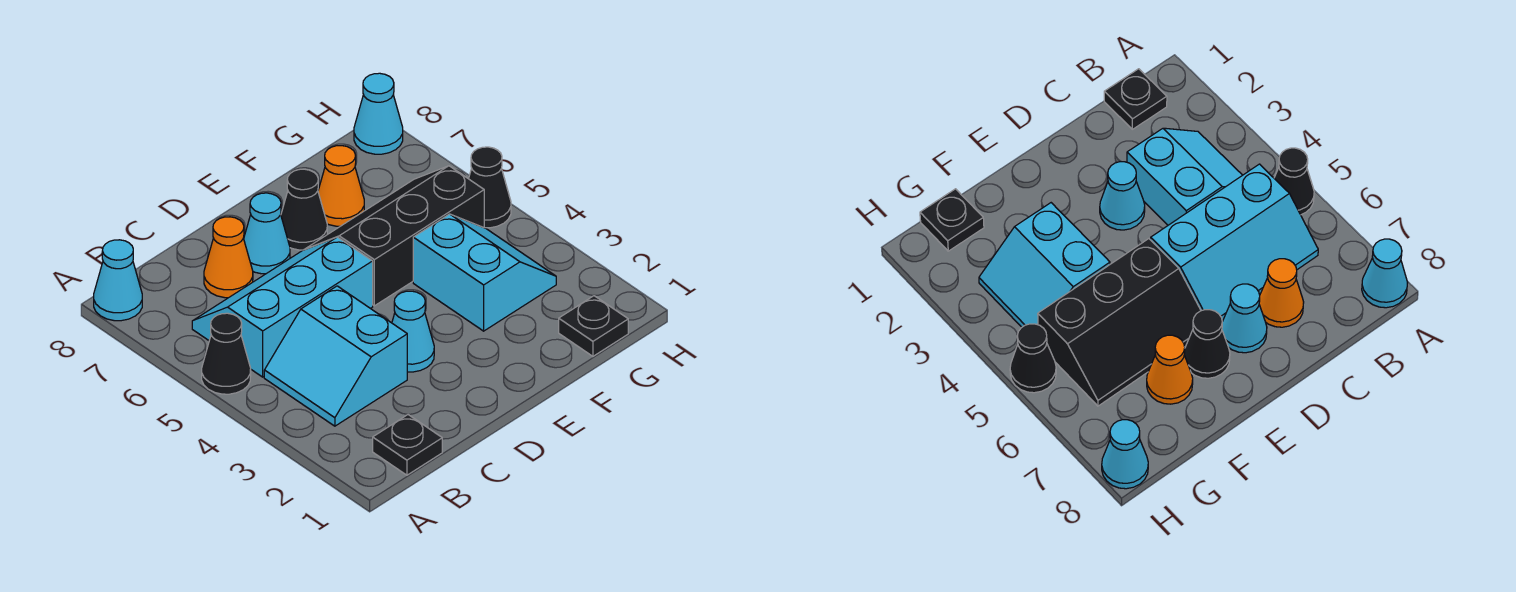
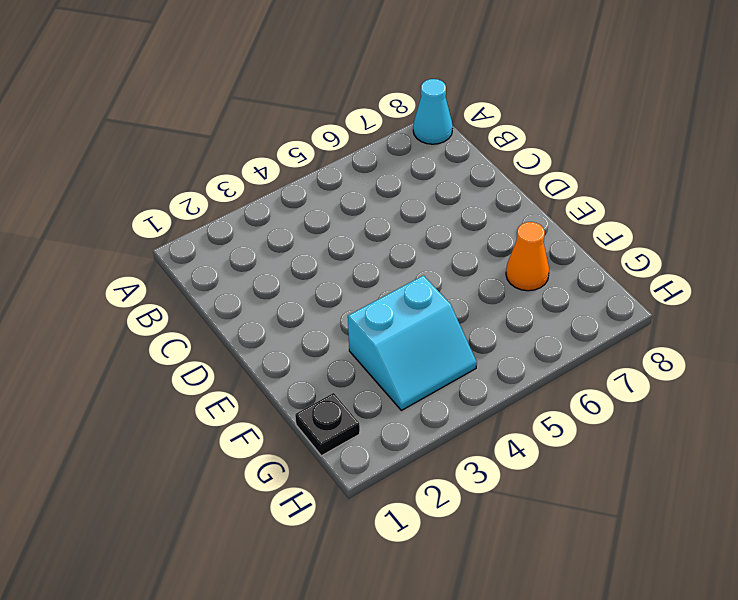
none -> black cone A5 level 1
none -> black plate B1 level 1
none -> cyan slope B3:C4 level 1 top C

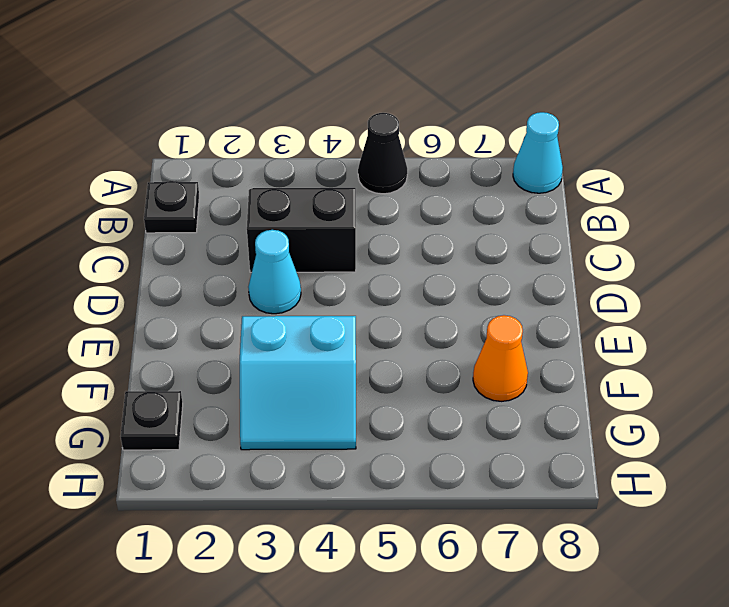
black slope B3:C4 level 1 top C -> cyan slope B3:C4 level 1 top C
none -> cyan slope B5:D6 level 1 top 5
none -> orange cone C7 level 1
none -> cyan cone D7 level 1

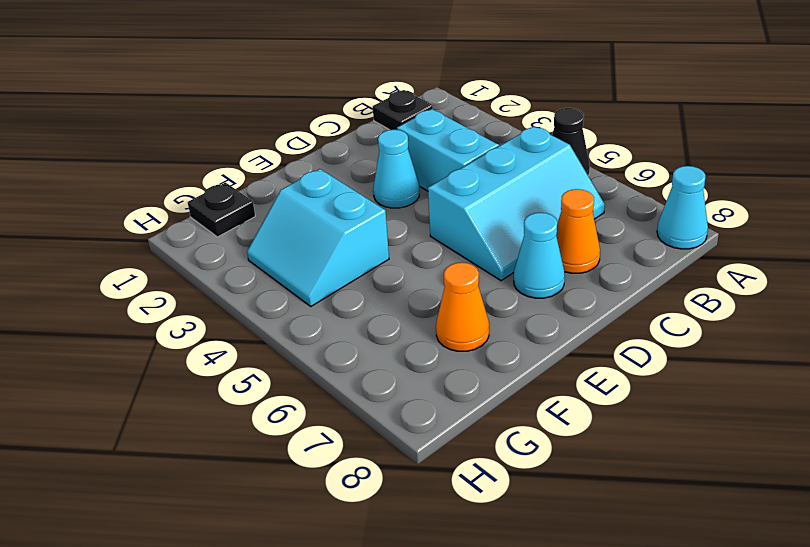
none -> black slope E5:G6 level 1 top 5
none -> black cone E7 level 1
none -> black cone H5 level 1

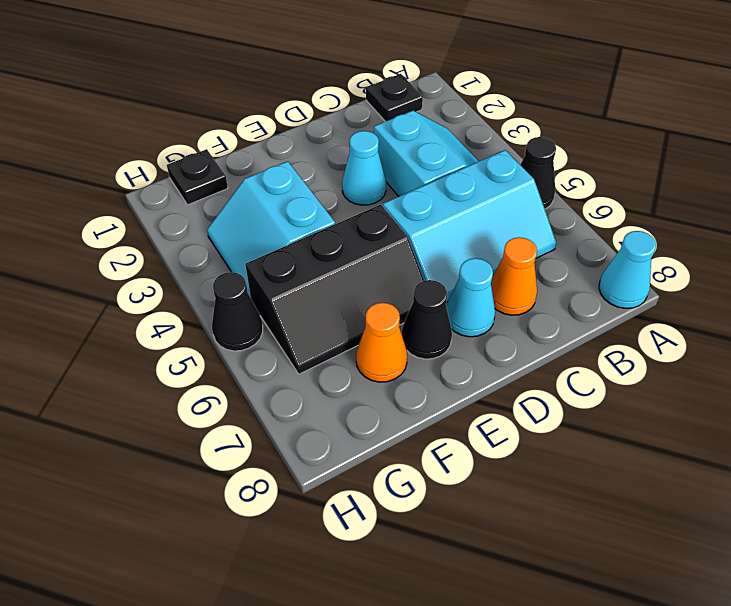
none -> cyan cone H8 level 1

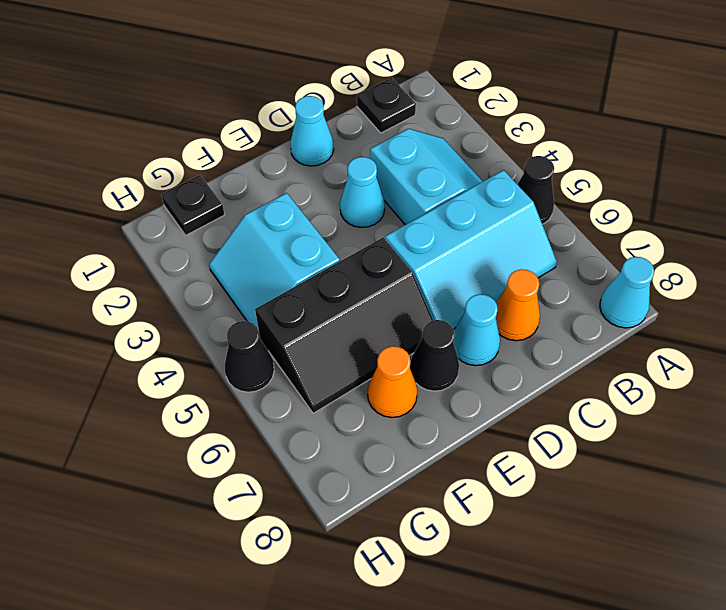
cyan cone D1 level 1 -> cyan cone H8 level 1

